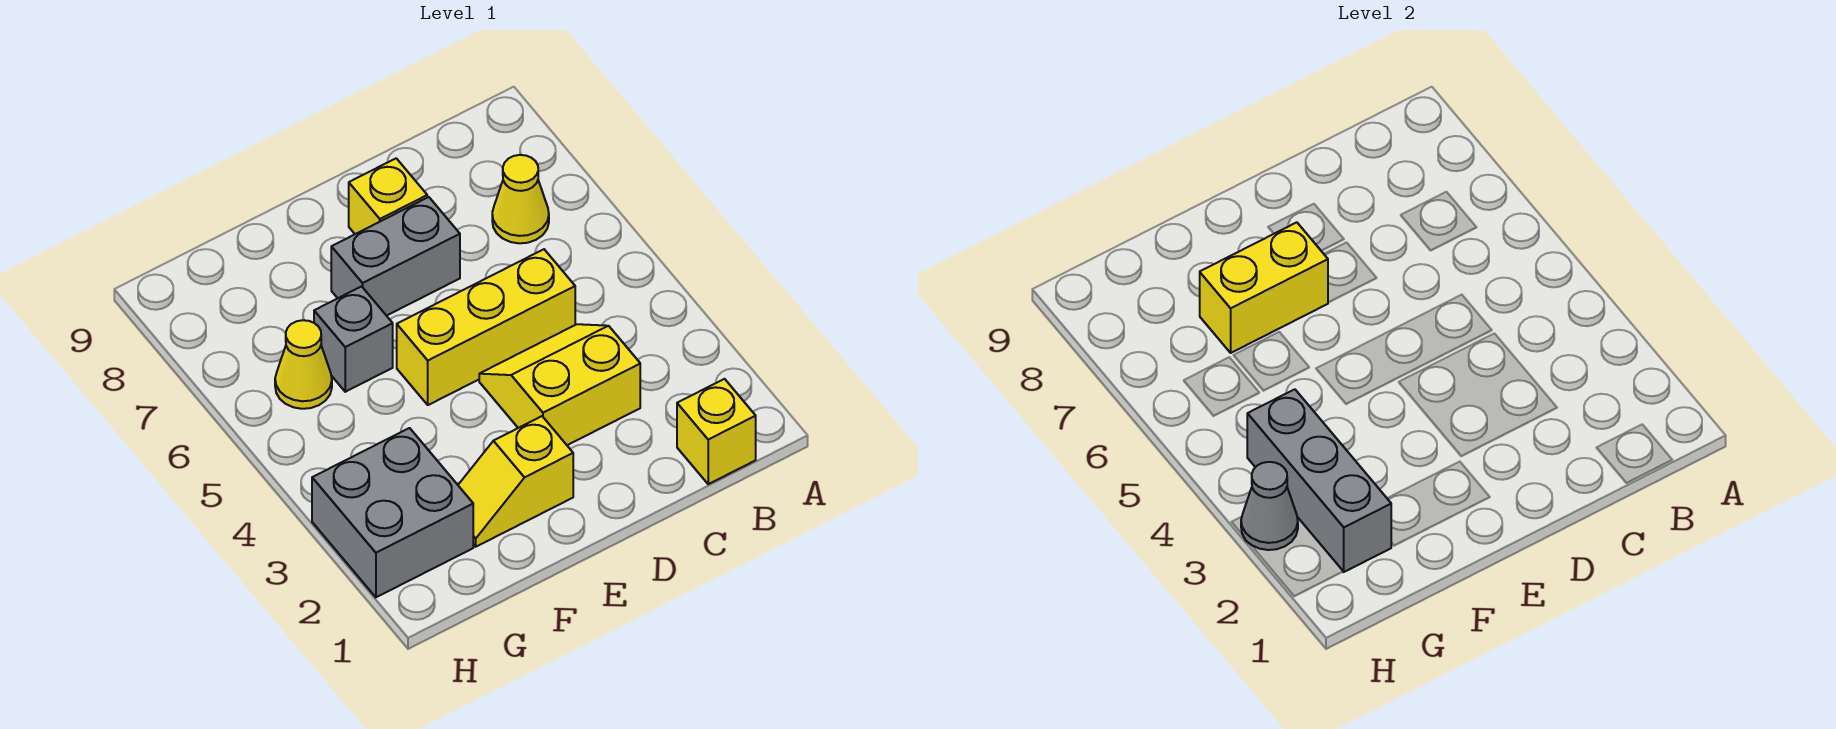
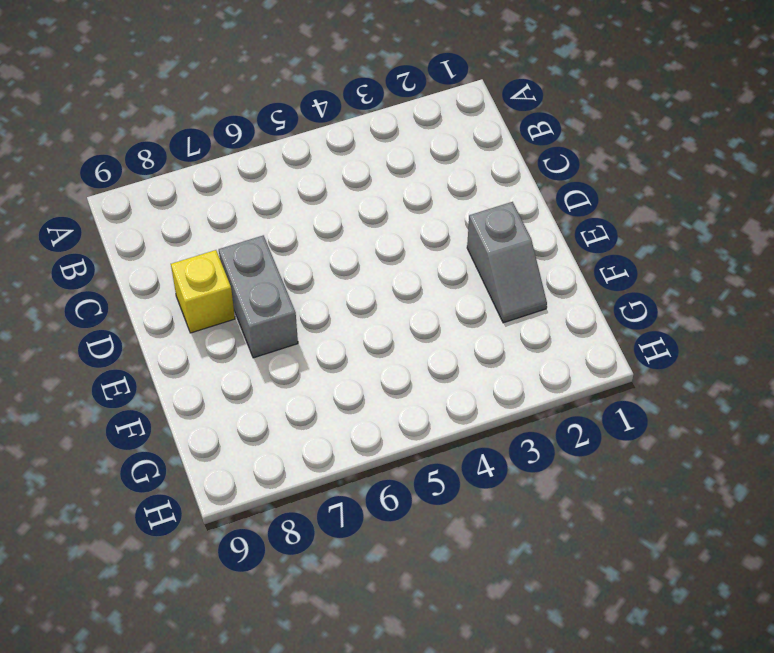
grey slope E2:F2 level 1 top E -> yellow slope E2:F2 level 1 top E
none -> yellow brick B1 level 1
none -> yellow cone B7 level 1
none -> yellow slope C3:D4 level 1 top 3

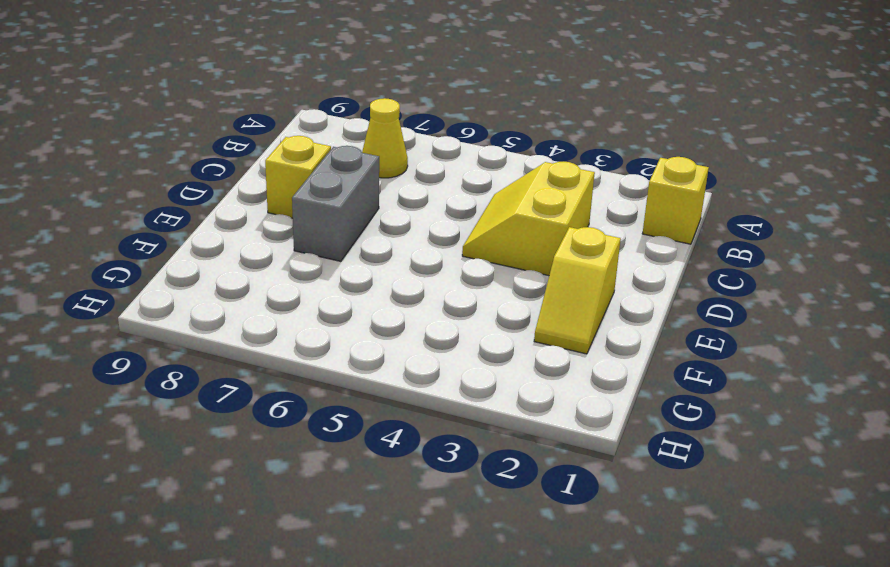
none -> yellow brick C5:E5 level 1
none -> grey brick F6 level 1
none -> grey brick G2:H3 level 1

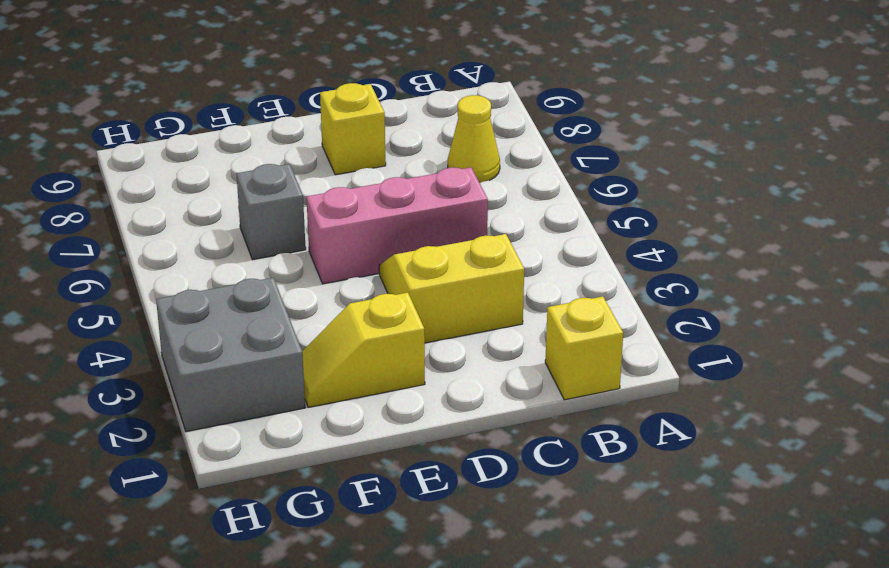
pink brick C5:E5 level 1 -> yellow brick C5:E5 level 1
none -> grey brick D7:E7 level 1
none -> yellow cone G6 level 1
none -> yellow brick E7:F7 level 2

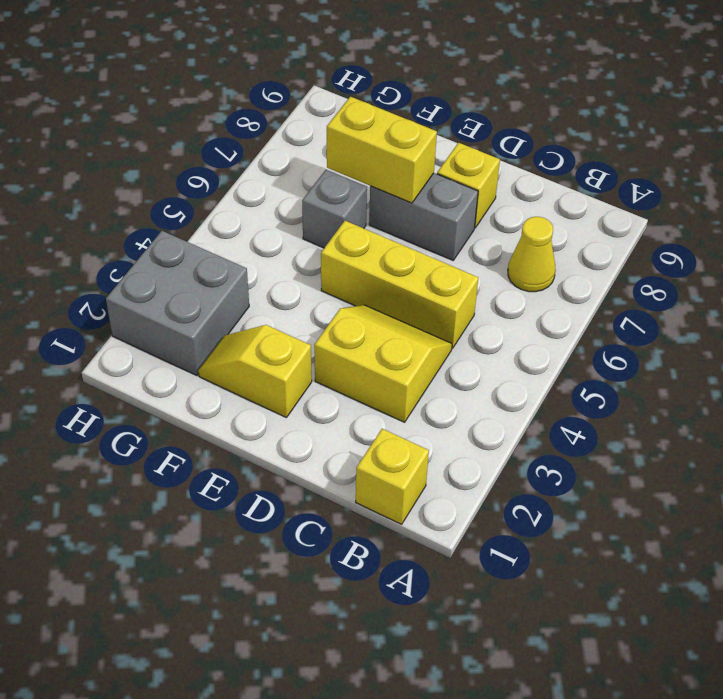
none -> yellow cone G6 level 1
none -> grey brick G2:G4 level 2
none -> grey cone H3 level 2

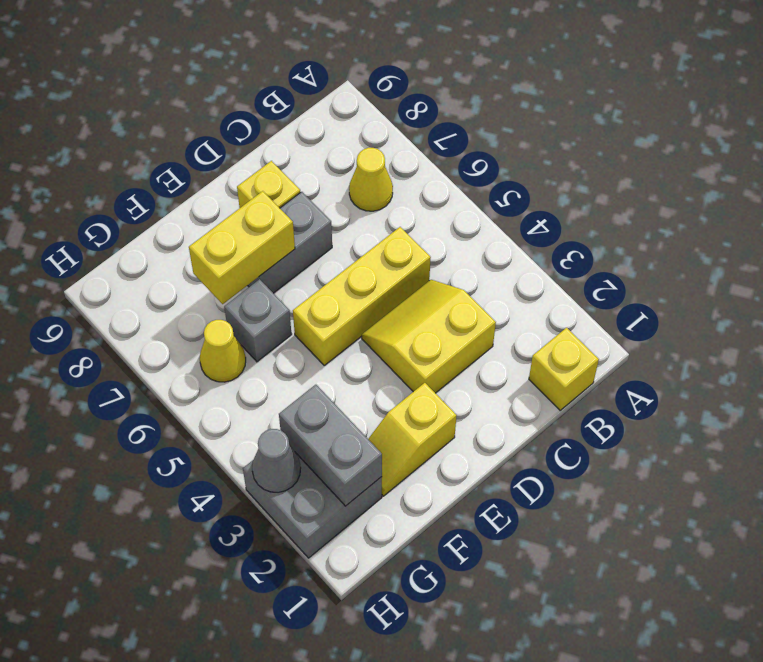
grey brick G2:G3 level 2 -> grey brick G2:G4 level 2

